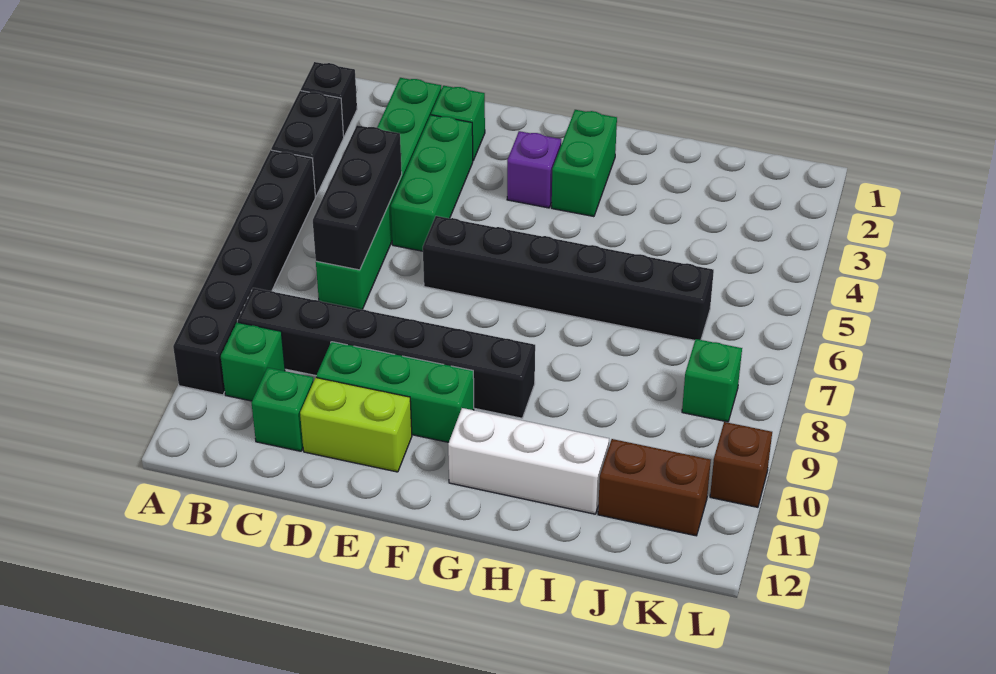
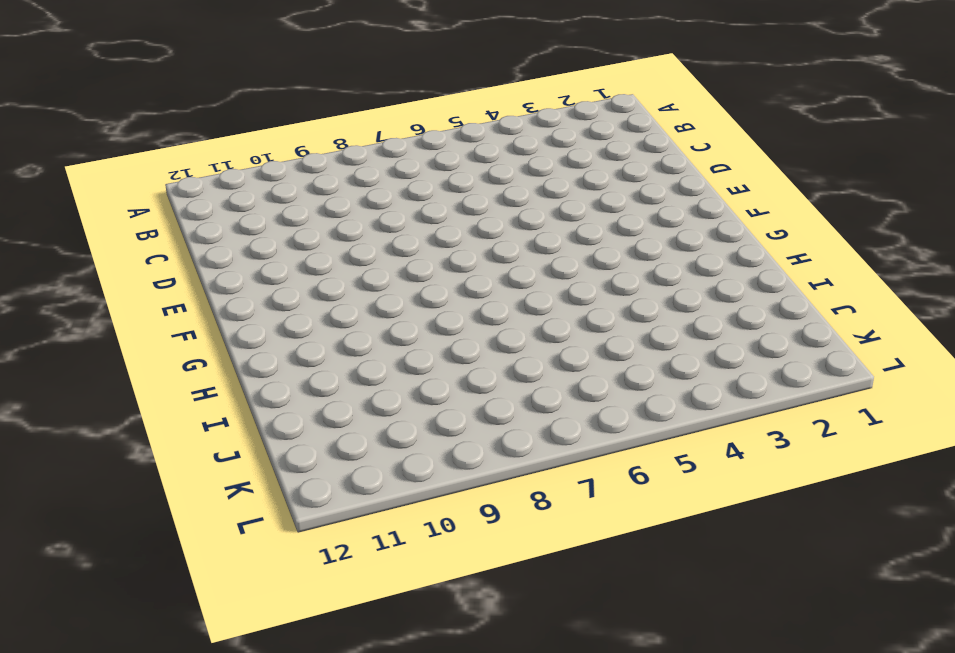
none -> black brick A2 level 1
none -> black brick A3:A4 level 1
none -> black brick A5:A10 level 1

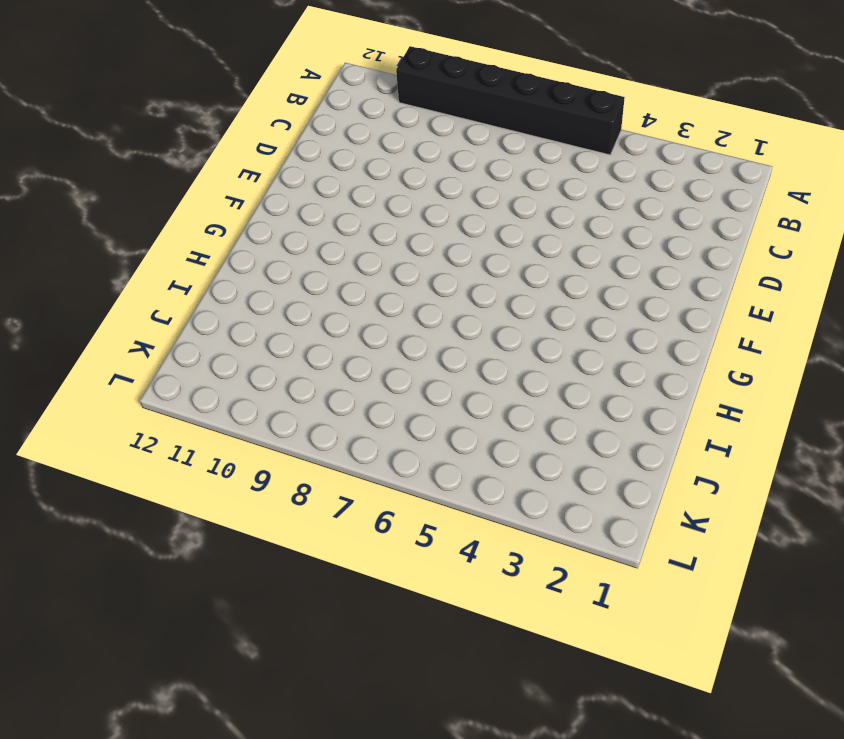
none -> black brick A2 level 1
none -> black brick A3:A4 level 1
none -> black brick B9:G9 level 1

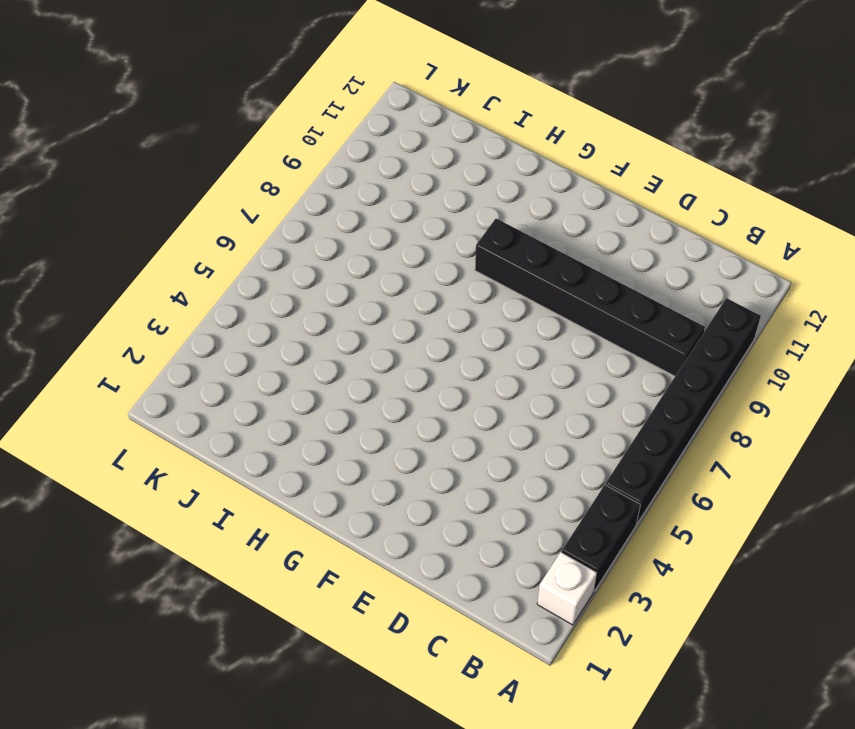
white brick A2 level 1 -> black brick A2 level 1
none -> green brick B10 level 1
none -> green brick C2:C7 level 1
none -> green brick C11 level 1

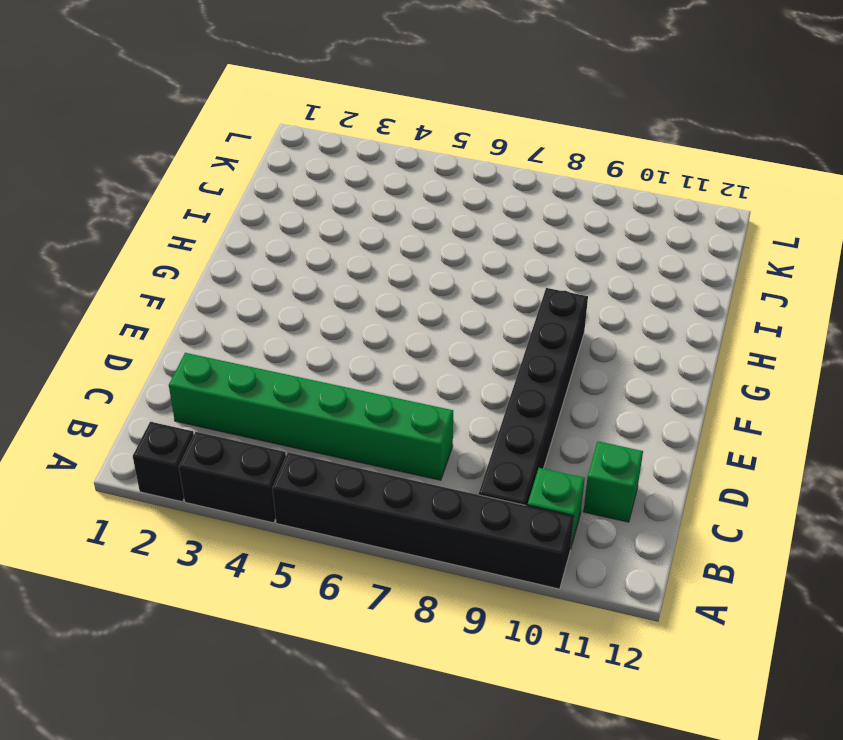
none -> green brick D2 level 1
none -> green brick D3:D5 level 1
none -> green brick D10:F10 level 1

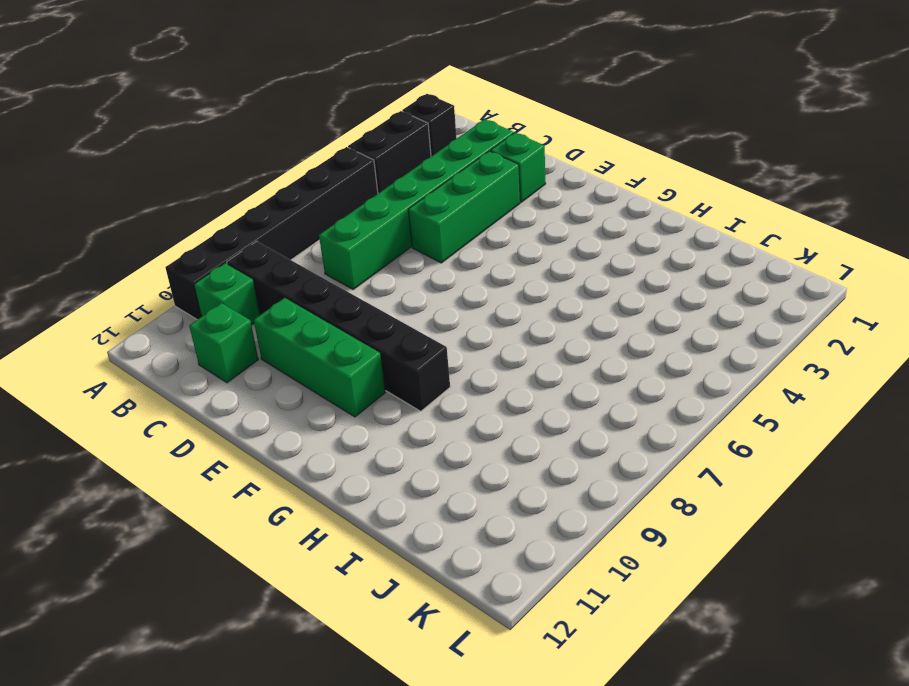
none -> lime brick D11:E11 level 1
none -> black brick E6:J6 level 1
none -> purple brick F3 level 1

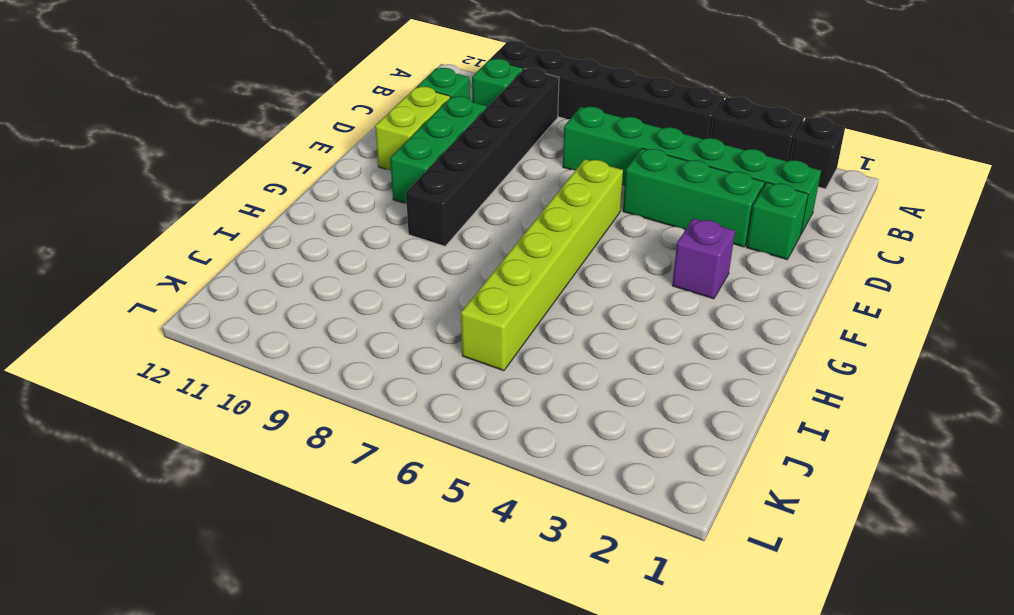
lime brick E6:J6 level 1 -> black brick E6:J6 level 1
none -> green brick G2:G3 level 1
none -> white brick G11:I11 level 1
none -> brown brick J11:K11 level 1

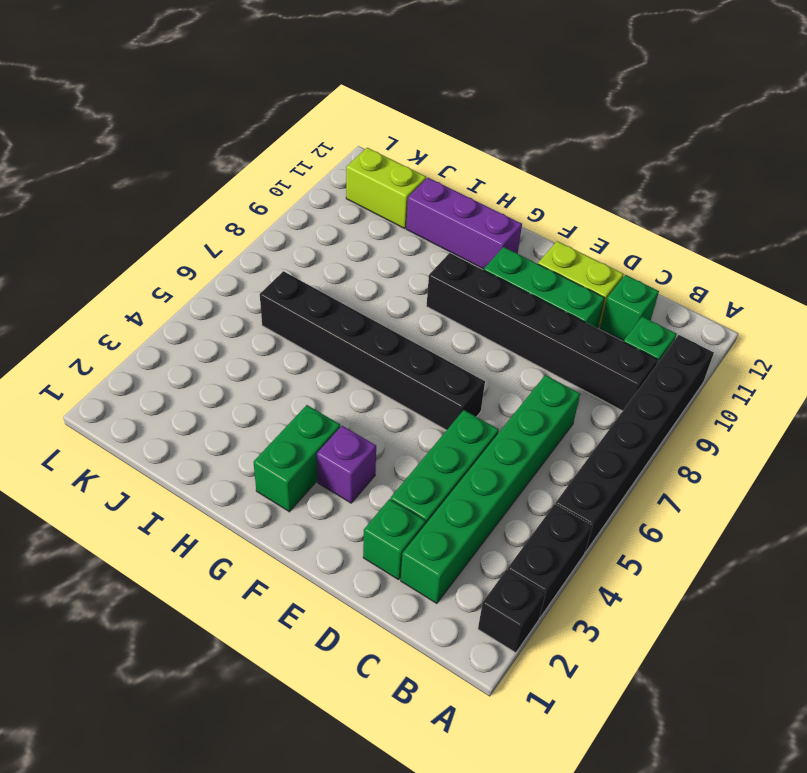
purple brick G11:I11 level 1 -> white brick G11:I11 level 1
lime brick J11:K11 level 1 -> brown brick J11:K11 level 1
none -> green brick K8 level 1
none -> brown brick L10 level 1
none -> black brick C5:C7 level 2

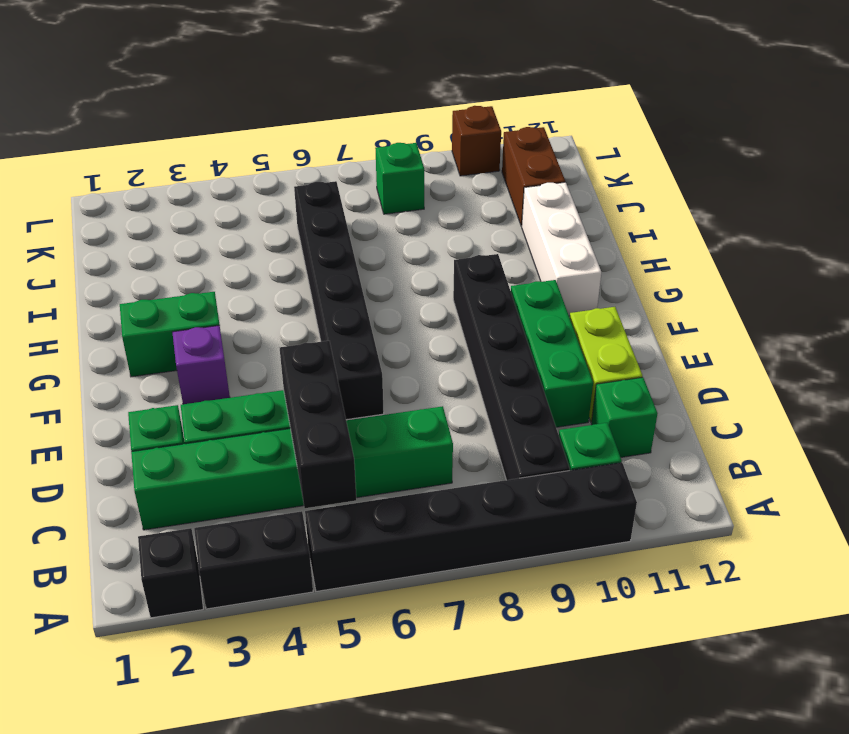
black brick B5:D5 level 2 -> black brick C5:C7 level 2

